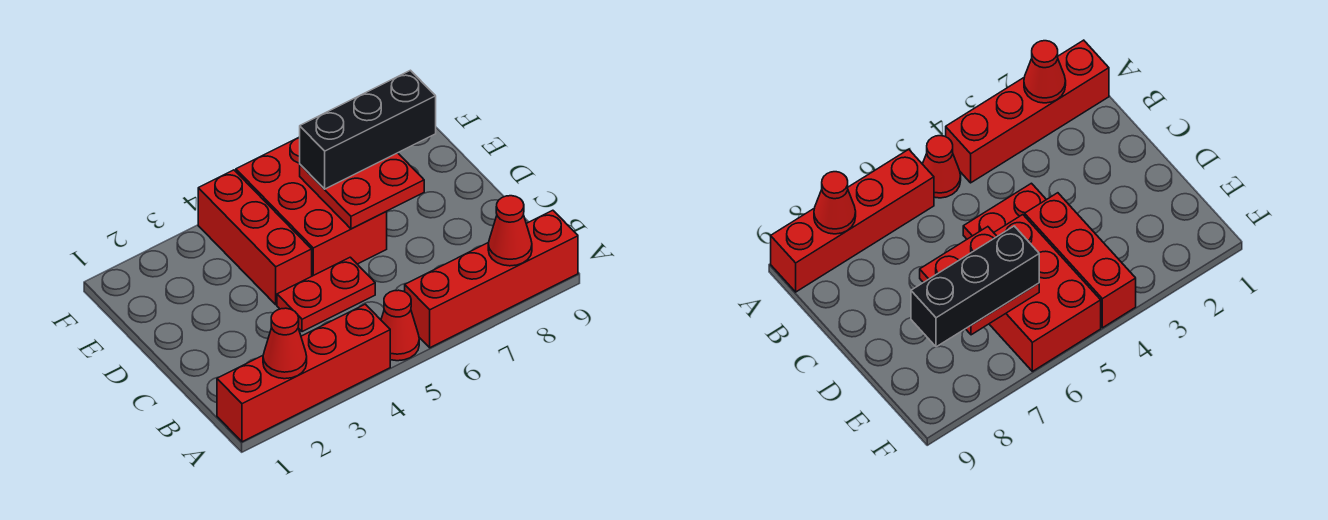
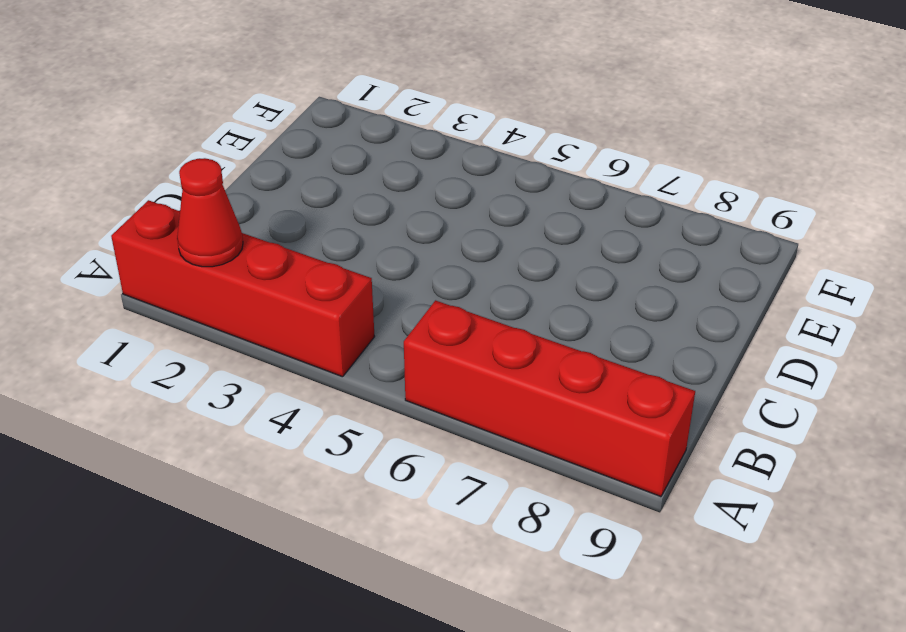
none -> red cone A5 level 1
none -> red plate C4:C5 level 1

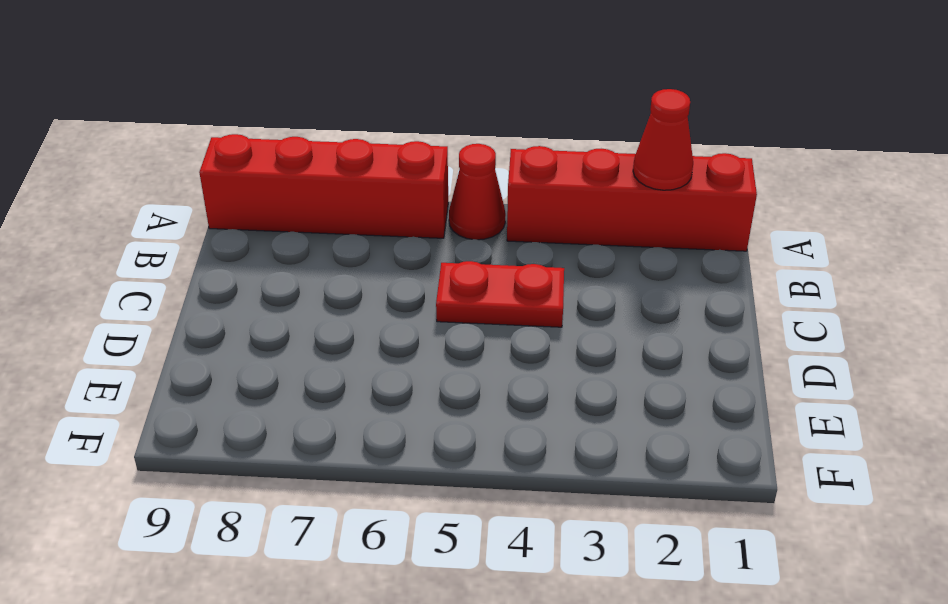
none -> red brick D4:F4 level 1
none -> red brick D5:F6 level 1

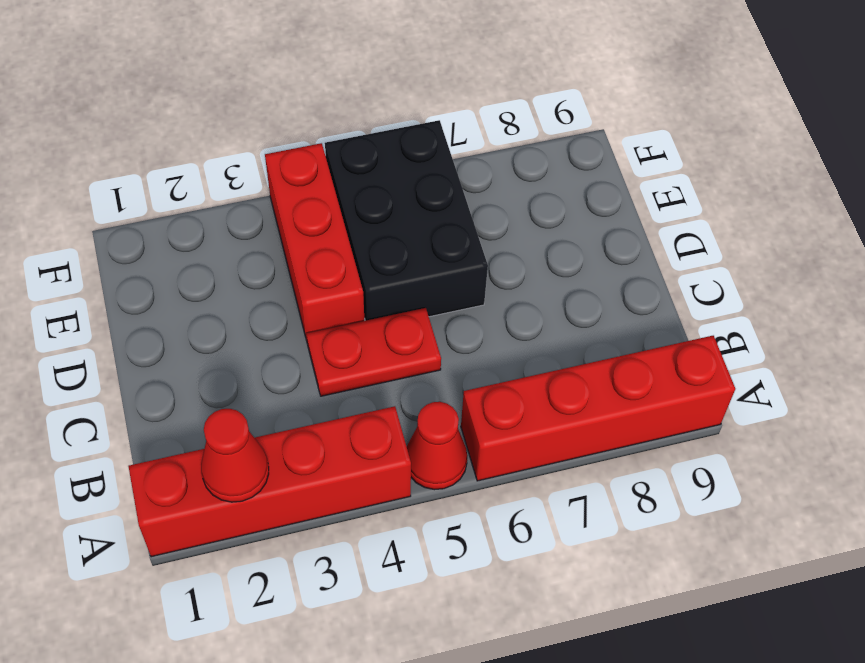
black brick D5:F6 level 1 -> red brick D5:F6 level 1
none -> red cone A8 level 2
none -> red plate D6:E7 level 2

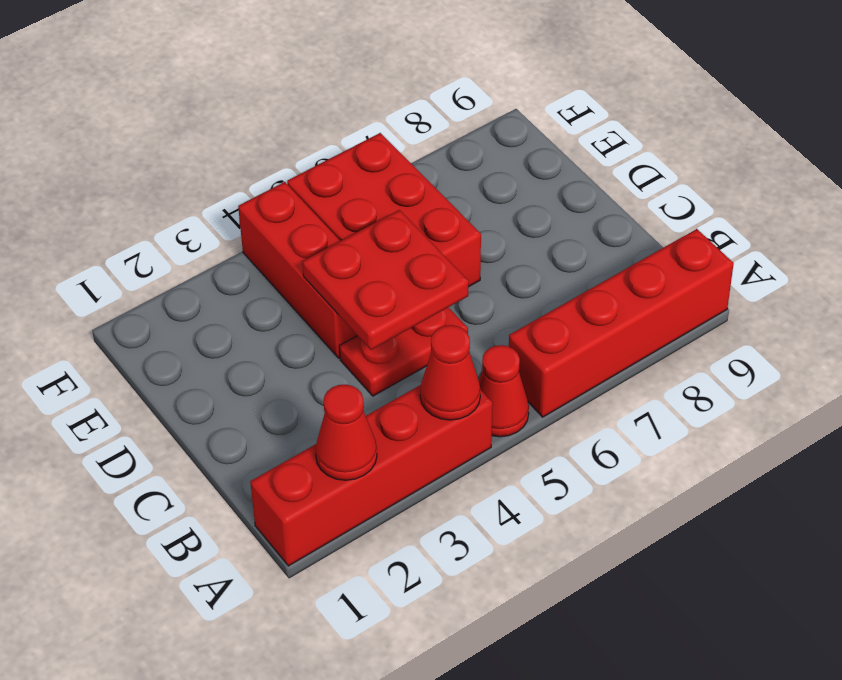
red cone A4 level 2 -> red cone A8 level 2
red plate C4:D5 level 2 -> red plate D6:E7 level 2
none -> black brick E6:E8 level 3

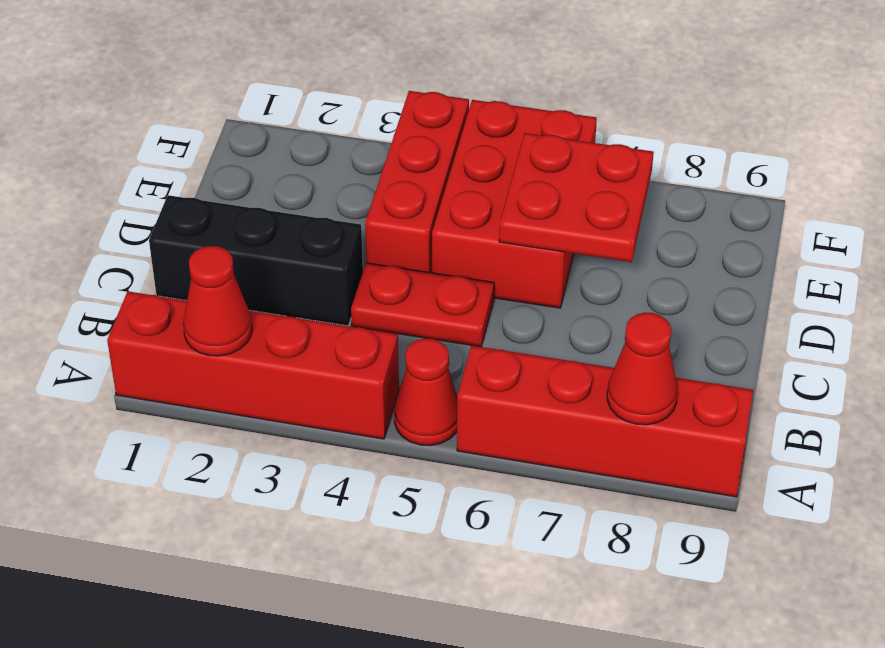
black brick C1:C3 level 1 -> black brick E6:E8 level 3

